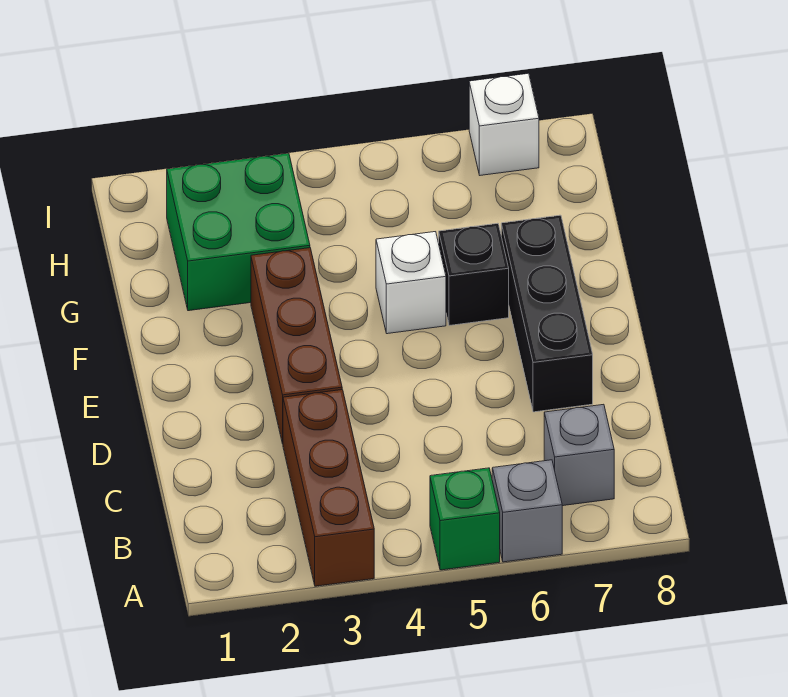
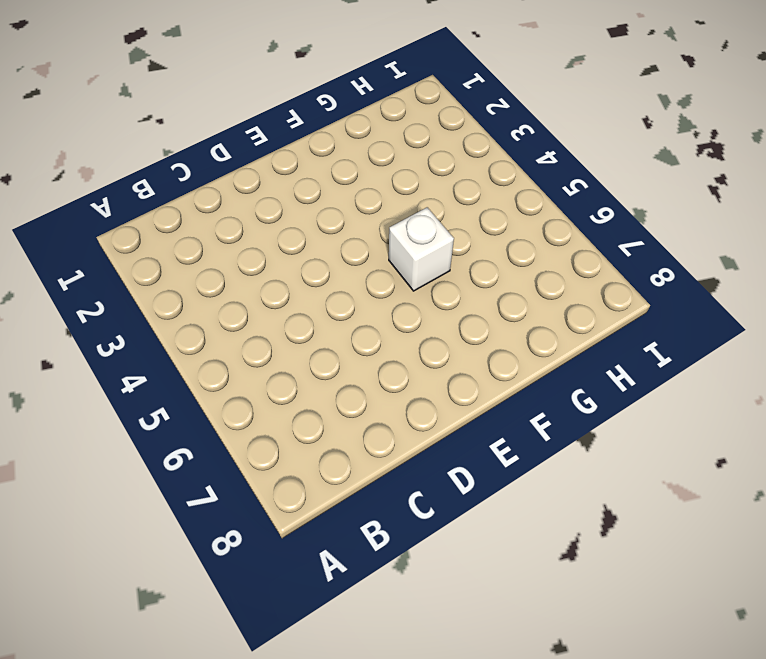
none -> brown brick A3:C3 level 1
none -> green brick A5 level 1

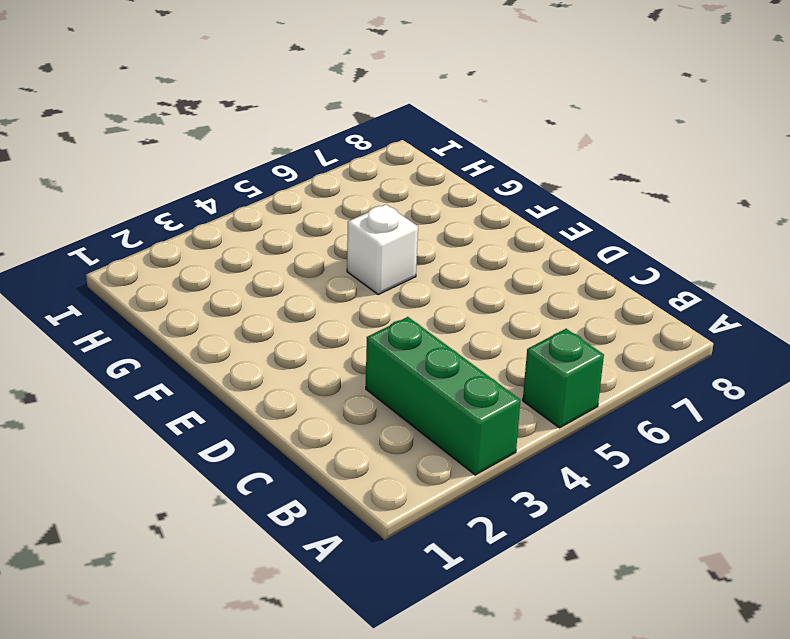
green brick A3:C3 level 1 -> brown brick A3:C3 level 1
none -> grey brick A6 level 1
none -> grey brick B7 level 1

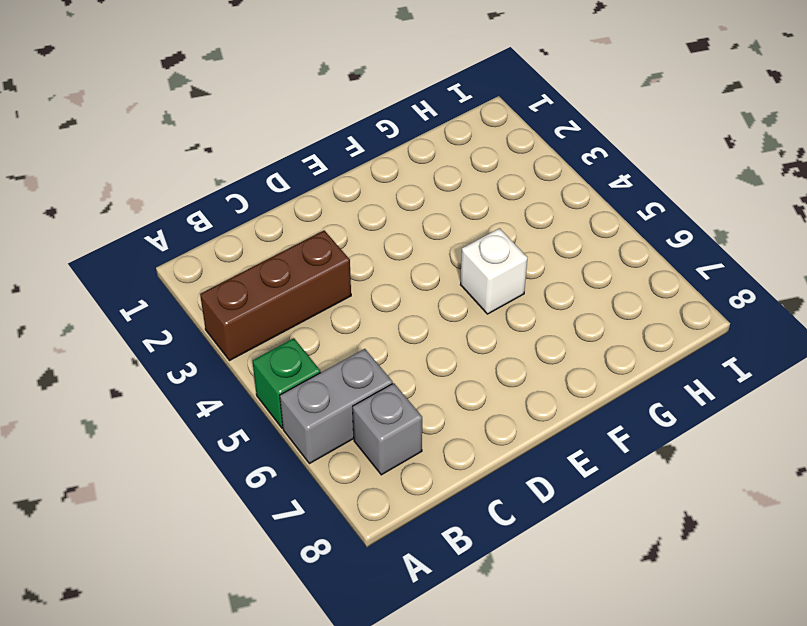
grey brick A6:B6 level 1 -> grey brick A6 level 1
none -> brown brick D3:F3 level 1
none -> black brick D7:F7 level 1

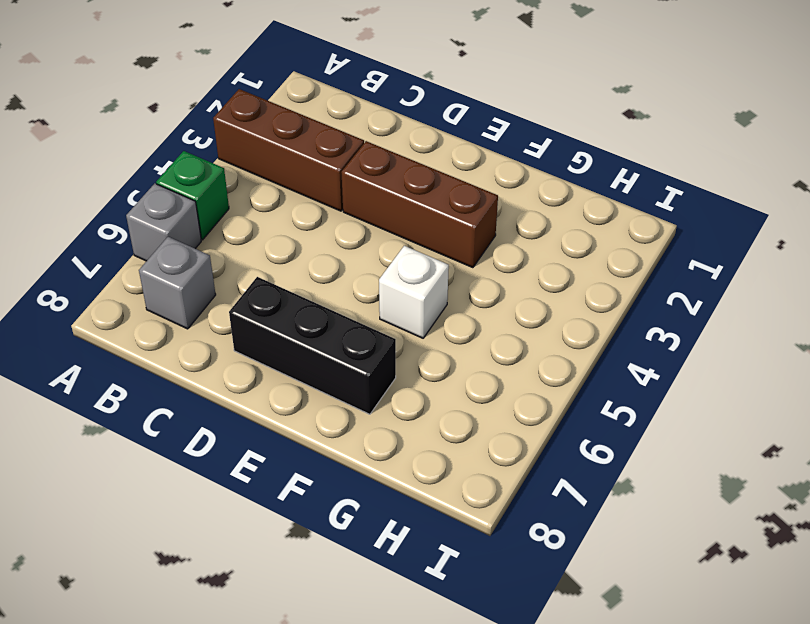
none -> black brick F6 level 1
none -> green brick G2:H3 level 1

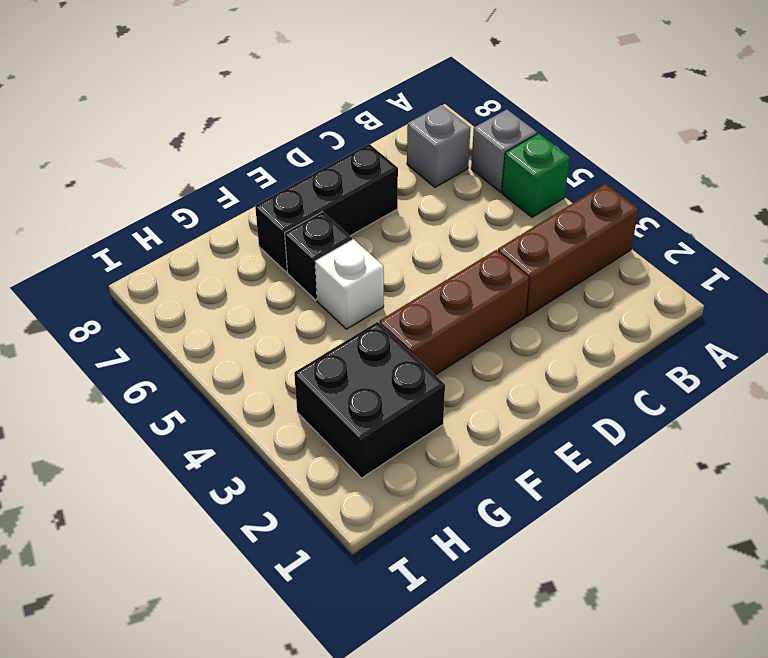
black brick G2:H3 level 1 -> green brick G2:H3 level 1
none -> white brick I7 level 1

